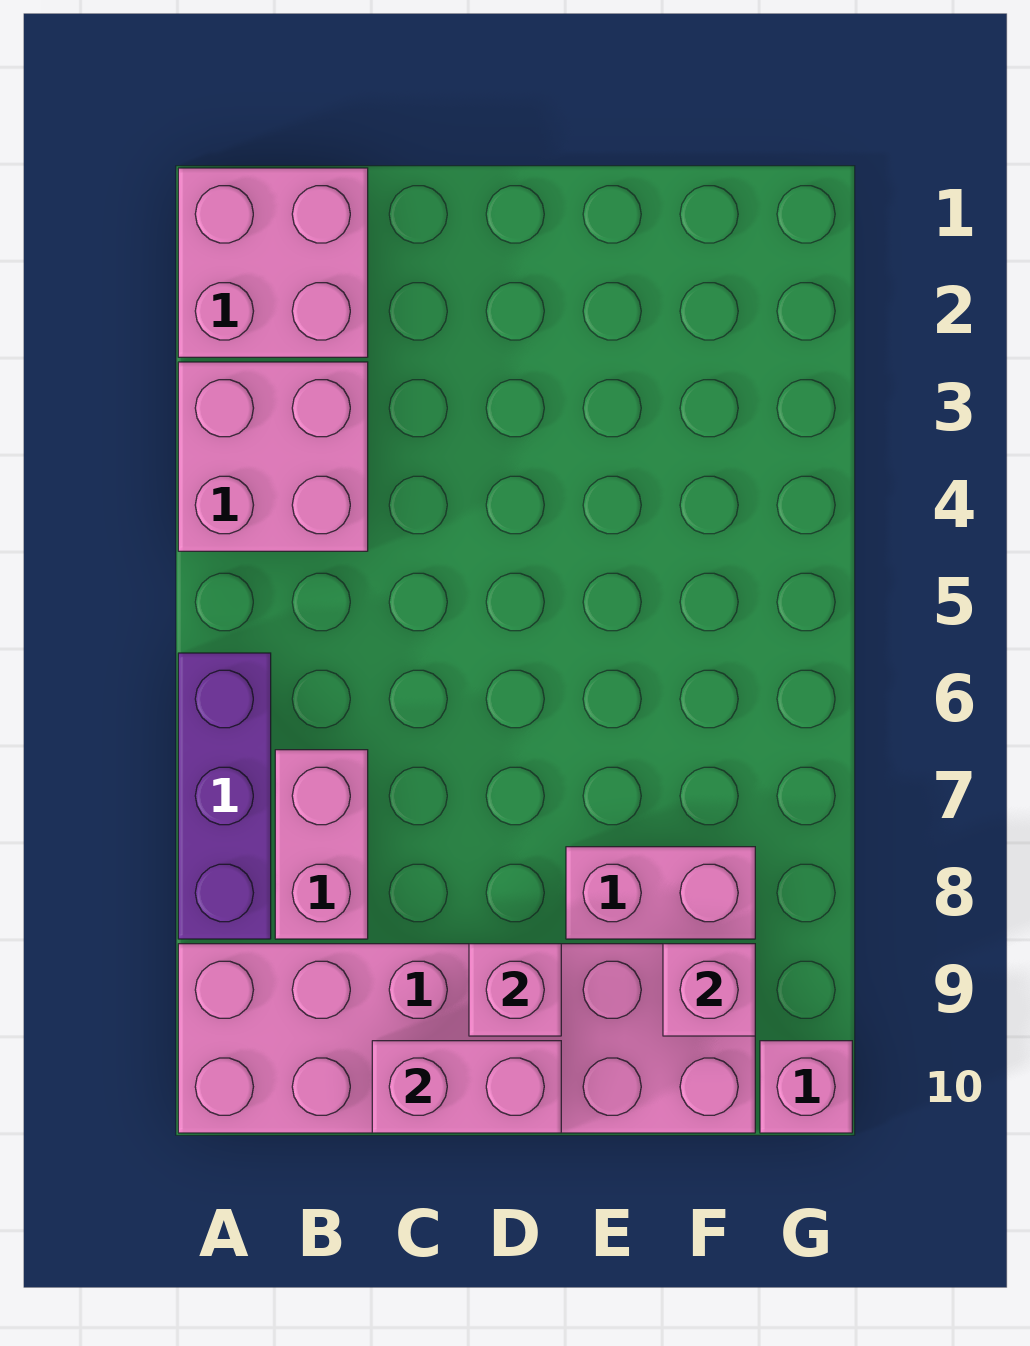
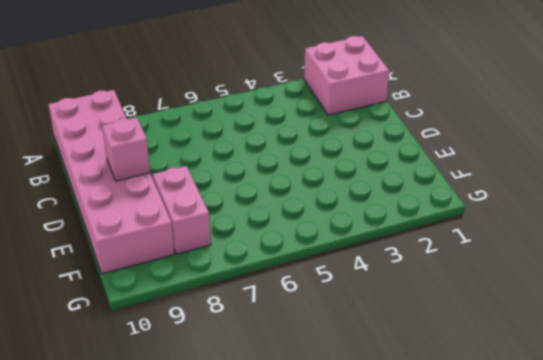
none -> pink brick A3:B4 level 1
none -> purple brick A6:A8 level 1

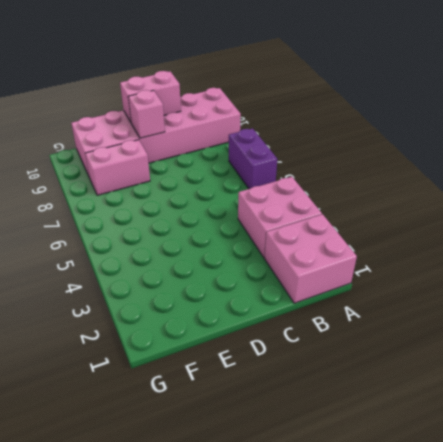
purple brick A6:A7 level 1 -> purple brick A6:A8 level 1
none -> pink brick B7:B8 level 1
none -> pink brick G10 level 1

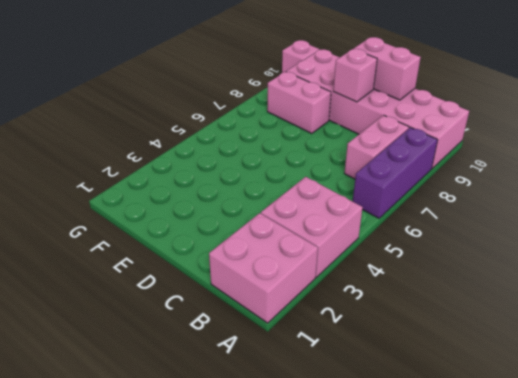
none -> pink brick F9 level 2

